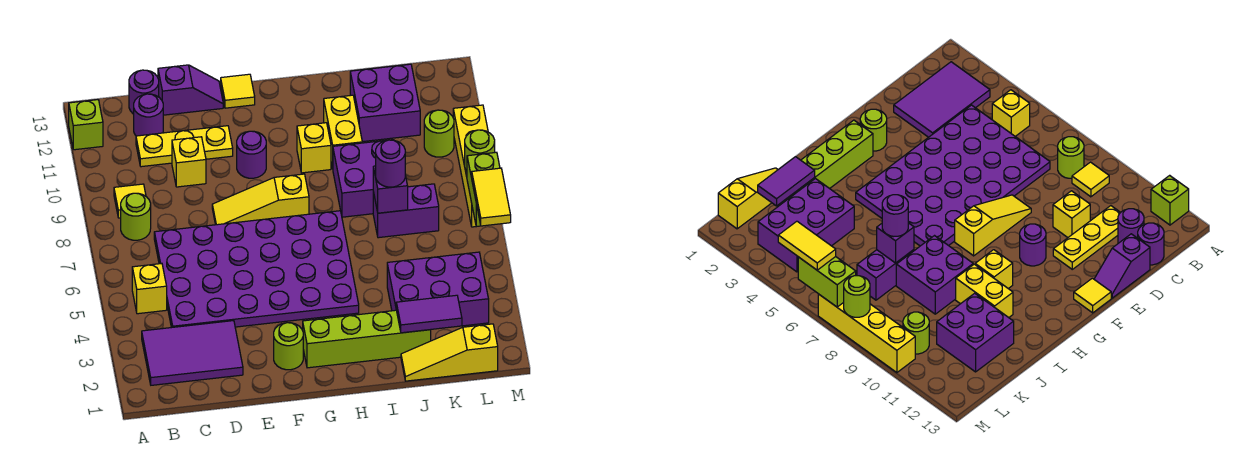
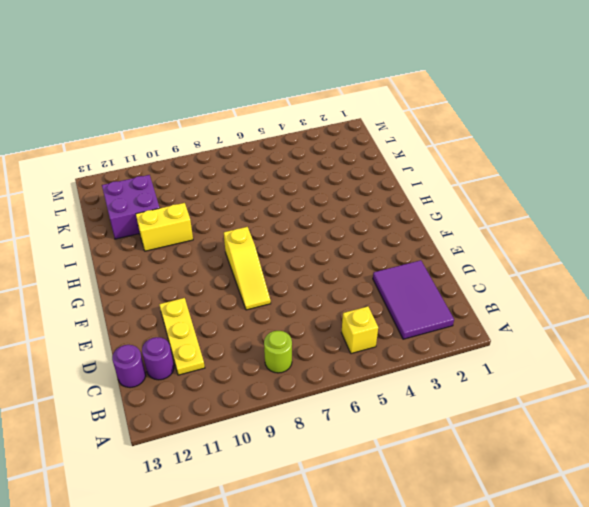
none -> lime brick A12 level 1
none -> yellow tile B9 level 1
none -> purple plate C4:H7 level 1
none -> yellow brick D10 level 1

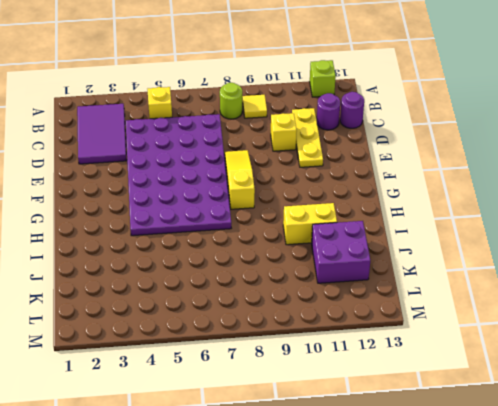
none -> purple slope D13:E13 level 1 top D
none -> lime round brick F2 level 1
none -> purple round brick F10 level 1
none -> yellow tile F13 level 1

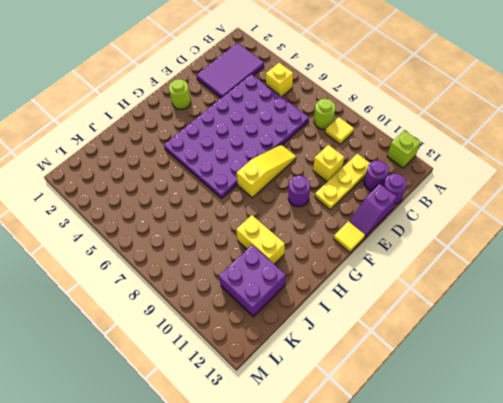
none -> lime brick G2:J2 level 1
none -> yellow brick H10 level 1
none -> purple brick I8:J9 level 1
none -> yellow slope J1:L1 level 1 top L

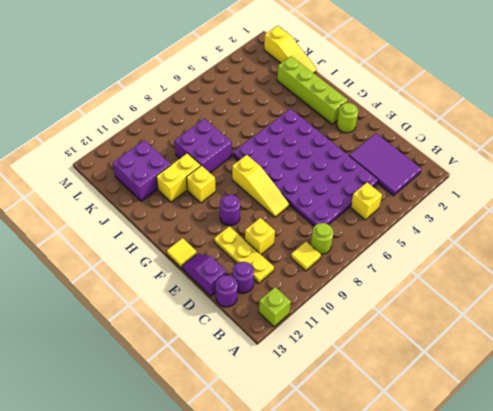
none -> purple brick J3:L4 level 1
none -> purple brick J7:K7 level 1
none -> lime round brick L10 level 1
none -> yellow brick M7:M10 level 1

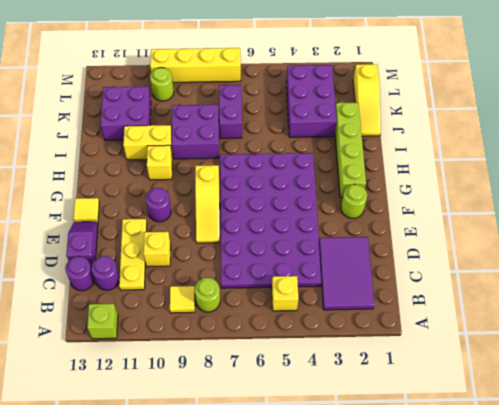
none -> purple tile J2:K2 level 2
none -> purple brick J7 level 2
none -> lime brick M6:M7 level 2
none -> lime round brick M8 level 2

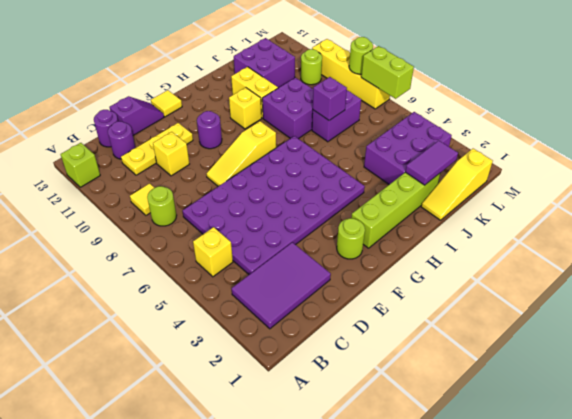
none -> purple round brick J7 level 3
none -> yellow tile M5:M6 level 3

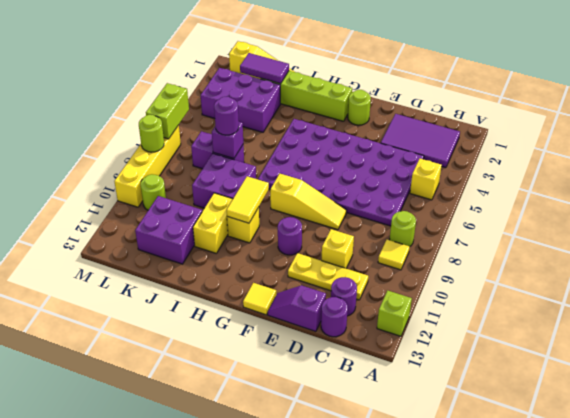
yellow tile H9:H10 level 2 -> yellow tile M5:M6 level 3

